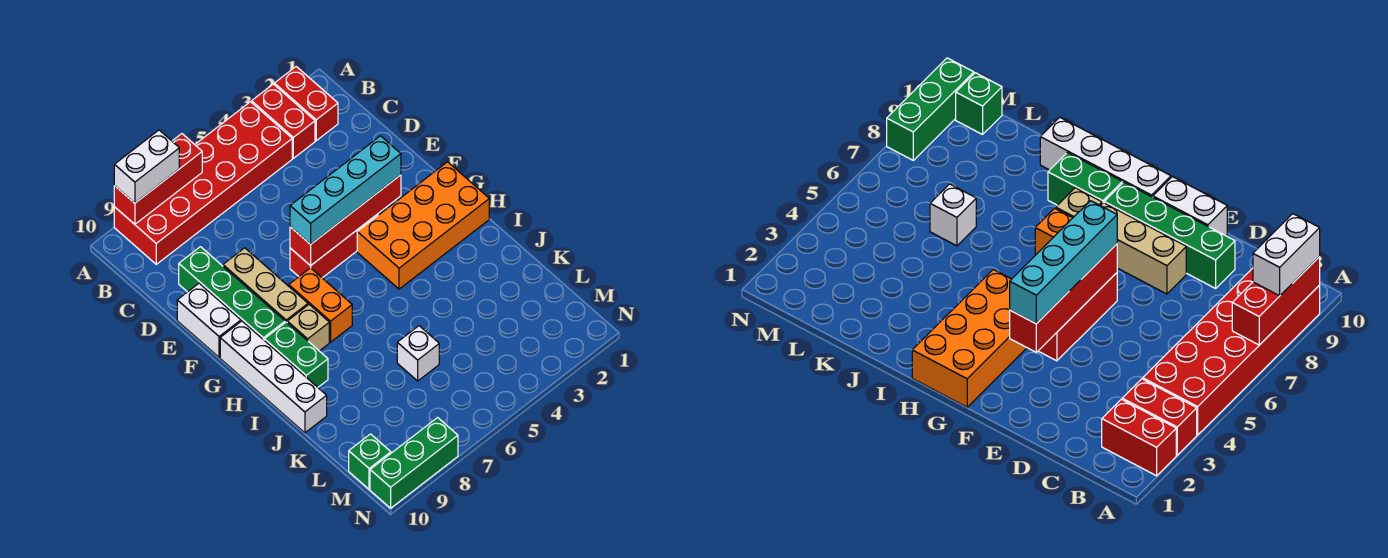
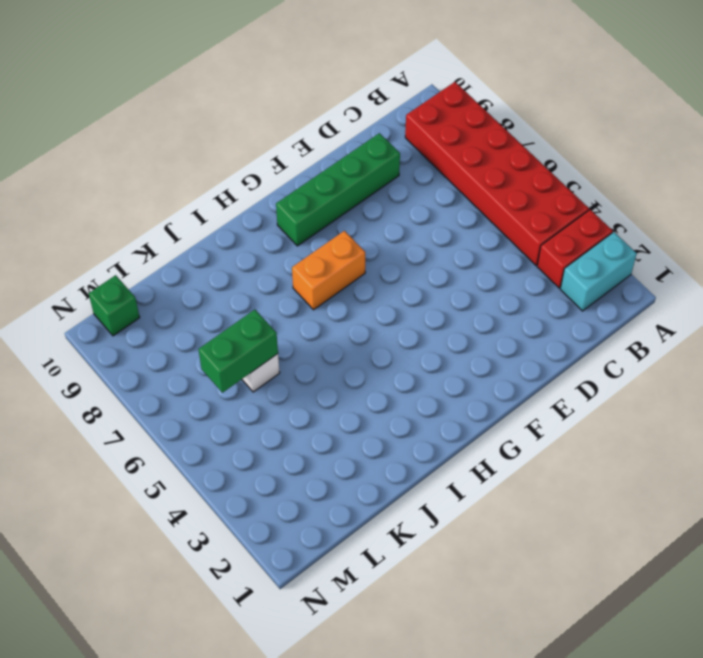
cyan brick A2:B2 level 1 -> red brick A2:B2 level 1
green brick K6:L6 level 2 -> green brick H9:I9 level 1
none -> tan brick E8:G8 level 1
none -> white brick E10:F10 level 1
none -> red brick F4:F6 level 1

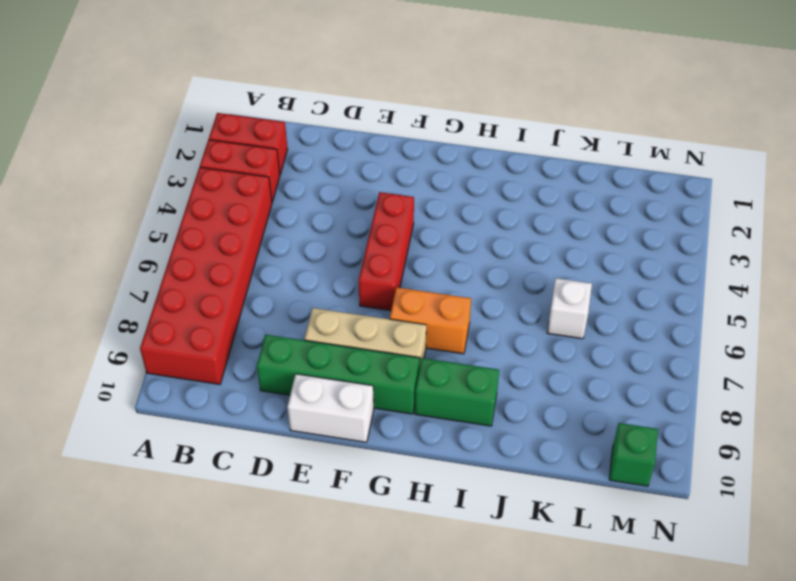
none -> orange brick G1:H4 level 1
none -> white brick G10:J10 level 1
none -> tan brick H8 level 1

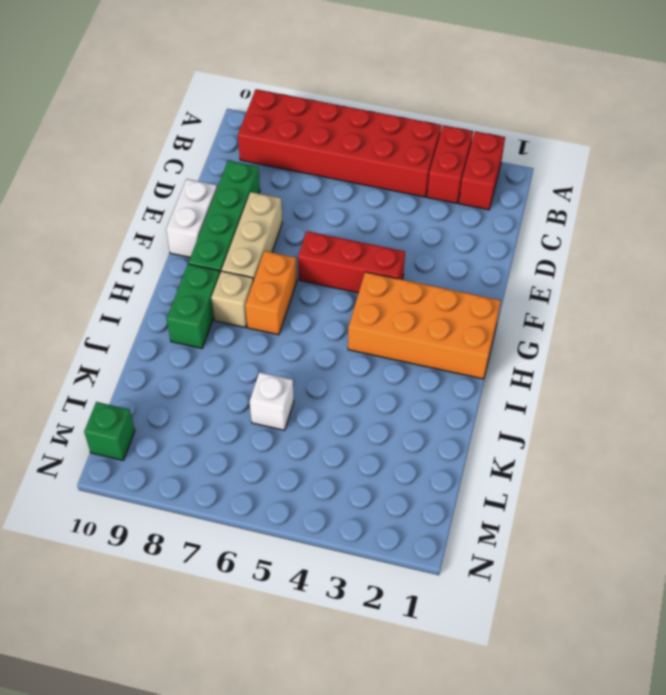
none -> white brick G10:J10 level 1
none -> green brick N8:N10 level 1
none -> red brick A7:A9 level 2

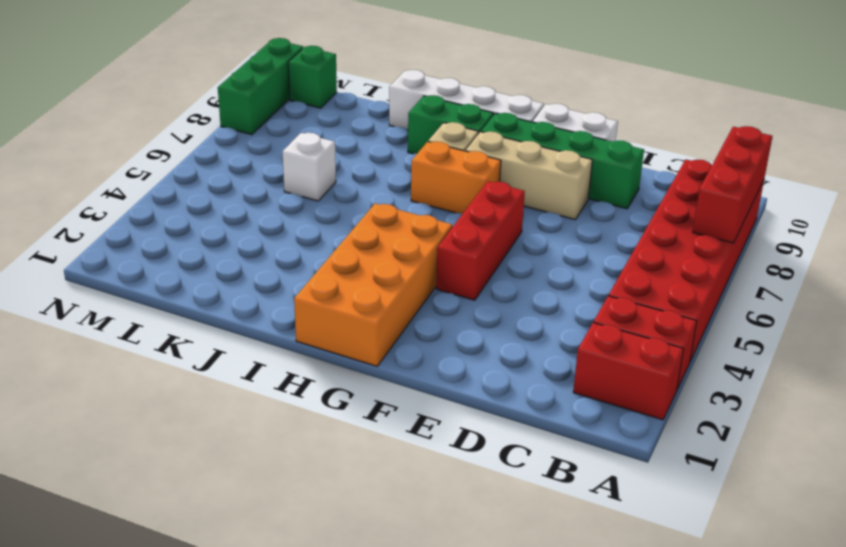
none -> red brick F3:F6 level 2
none -> white brick A8:A9 level 3
none -> cyan brick F3:F6 level 3

